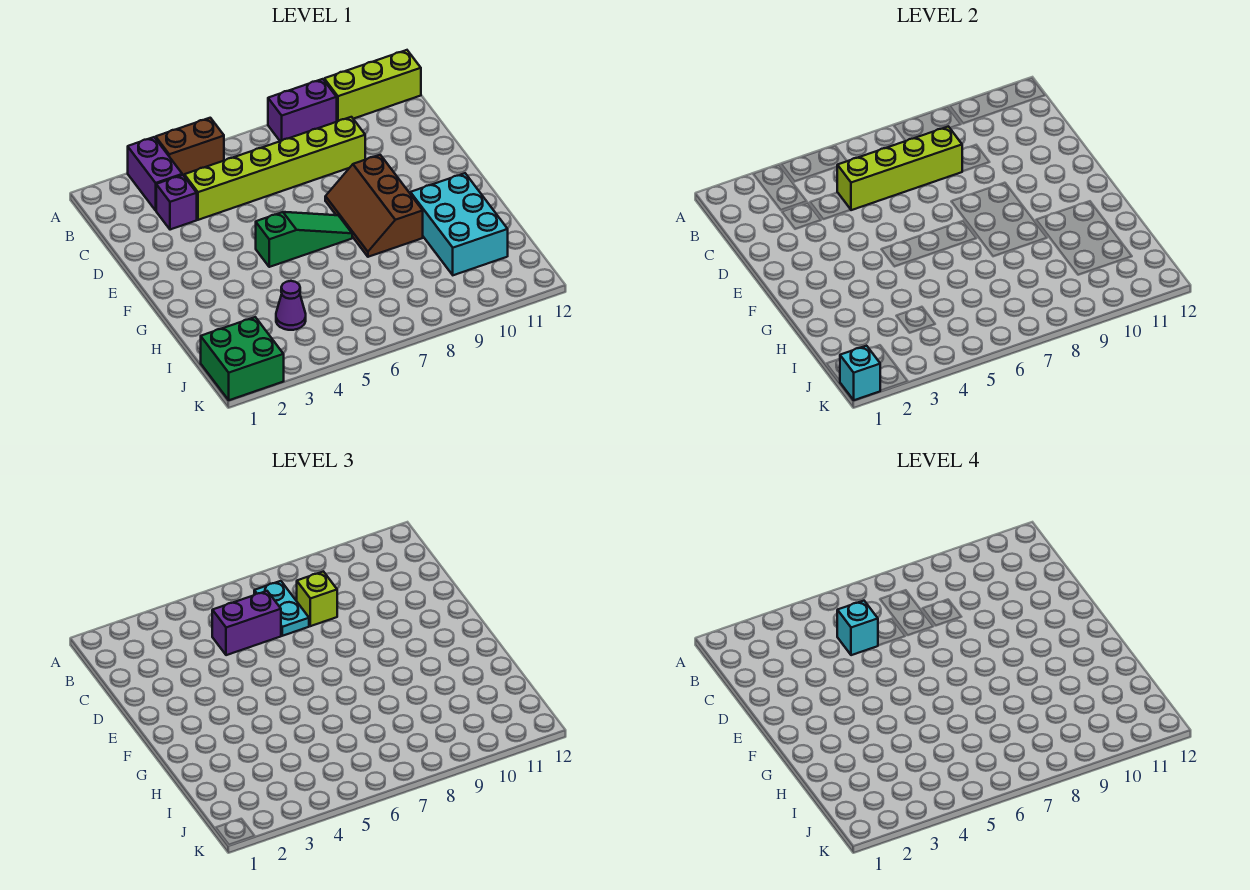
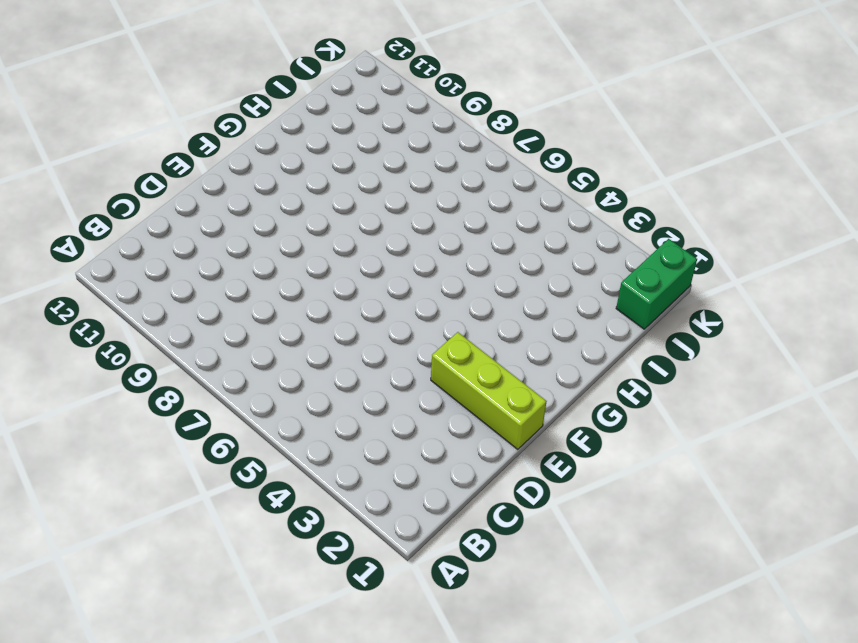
lime brick E1:E3 level 1 -> lime brick A10:A12 level 1
green brick J1:K1 level 1 -> green brick J1:K2 level 1
none -> purple brick A3:B3 level 1
none -> brown brick A4:A5 level 1
none -> purple brick A8:A9 level 1

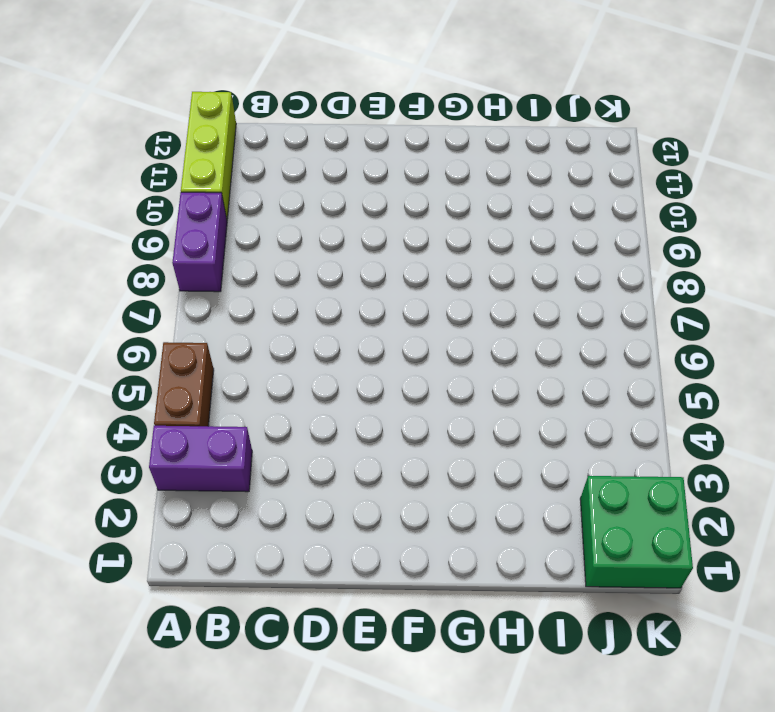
none -> purple brick C3 level 1
none -> lime brick C4:C9 level 1
none -> brown slope E8:G9 level 1 top 9

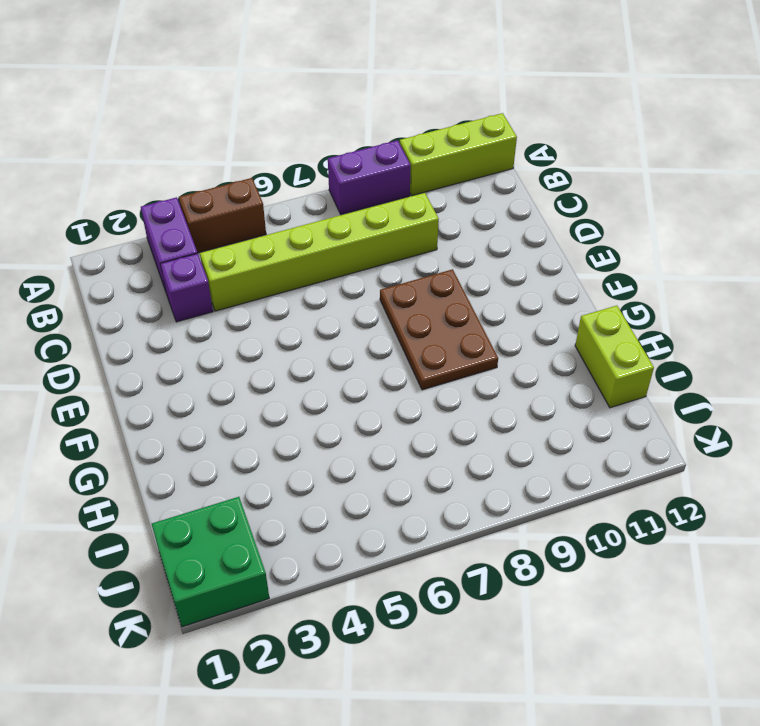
brown plate E8:G9 level 1 -> brown slope E8:G9 level 1 top 9
lime brick H12:I12 level 1 -> none
none -> green slope F5:F7 level 1 top 5
none -> cyan brick G10:I11 level 1
none -> purple cone I4 level 1

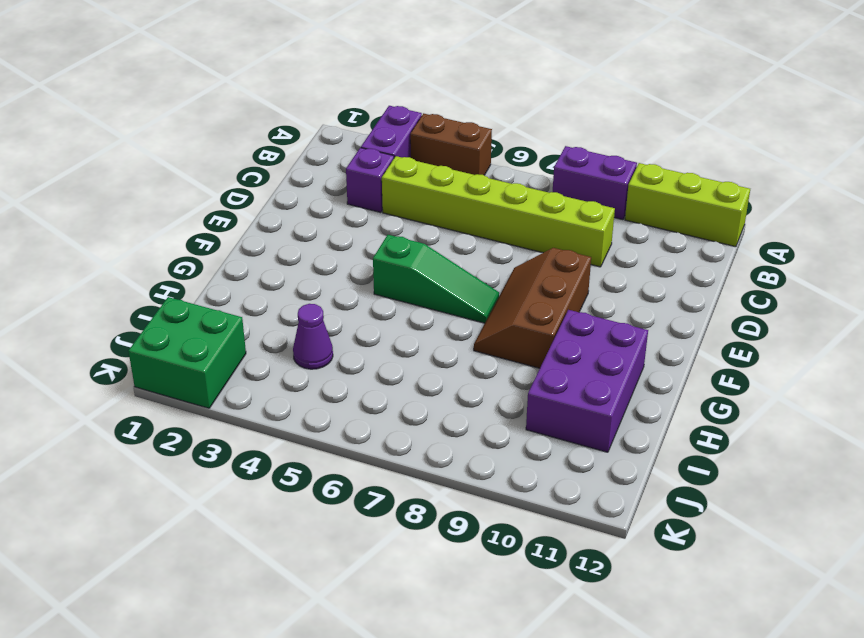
purple brick G10:I11 level 1 -> cyan brick G10:I11 level 1
none -> lime brick C5:C8 level 2
none -> cyan brick K1 level 2
none -> cyan plate B7:C7 level 3

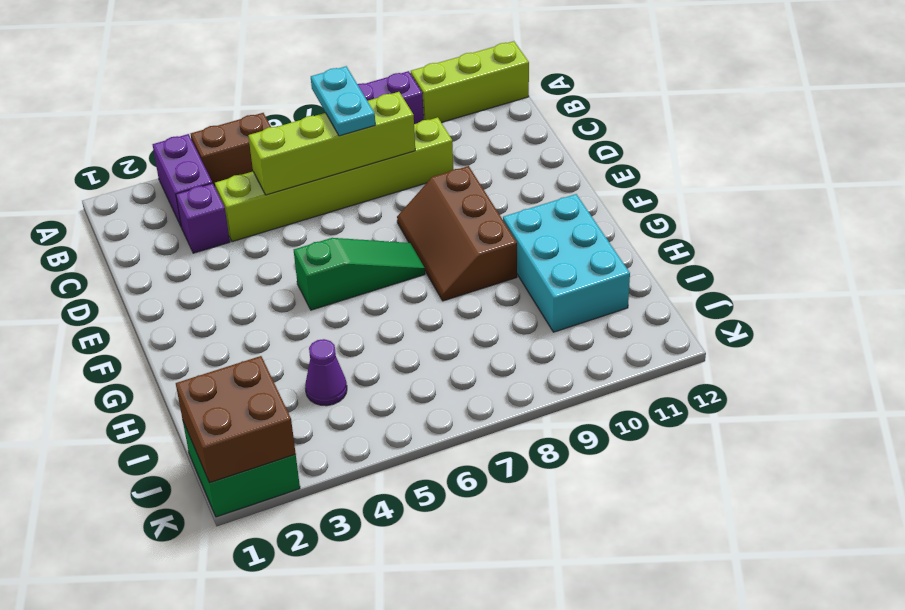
brown brick J1:K2 level 2 -> cyan brick K1 level 2
none -> purple brick C5:C6 level 3
none -> lime brick C8 level 3
none -> cyan brick C5 level 4

